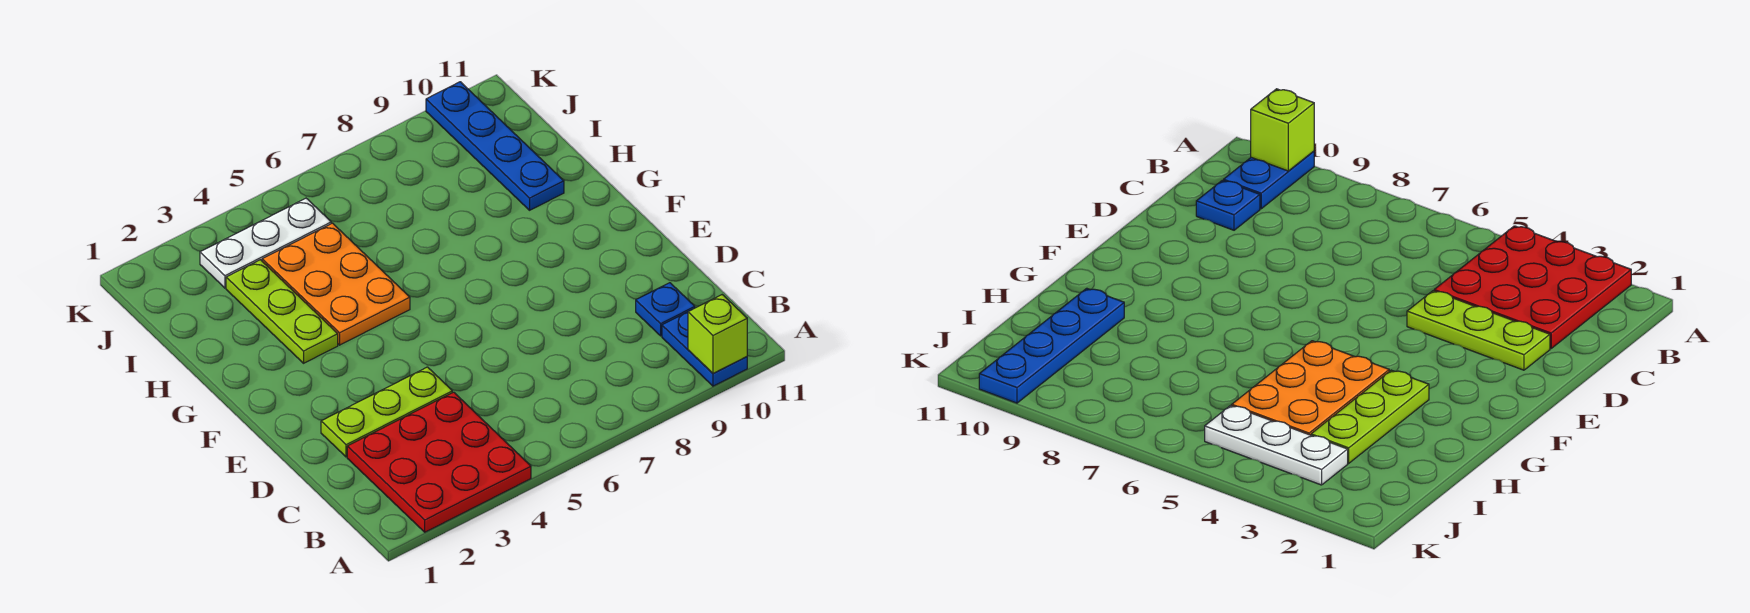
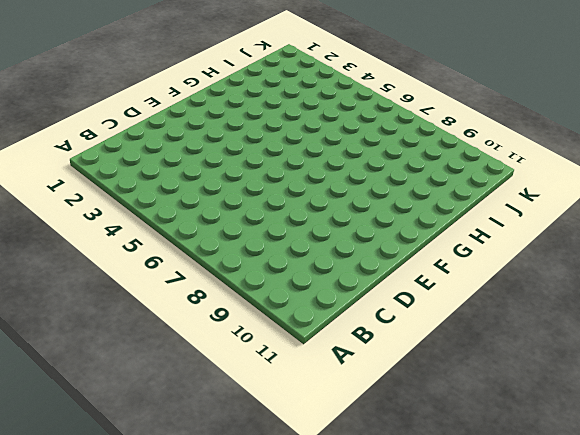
none -> red plate A2:C4 level 1
none -> blue plate A10:B10 level 1

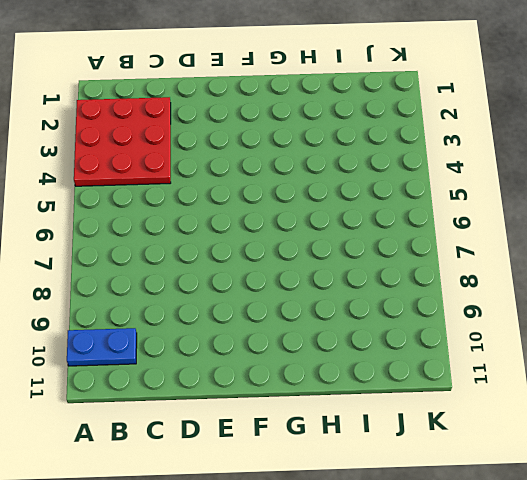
none -> blue plate C10 level 1
none -> lime plate D2:D4 level 1

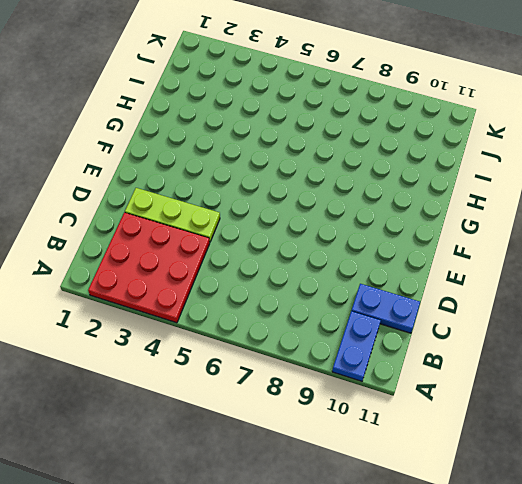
blue plate C10:C11 level 1 -> blue plate C10 level 1
none -> lime plate G3:I3 level 1
none -> orange plate G4:I5 level 1

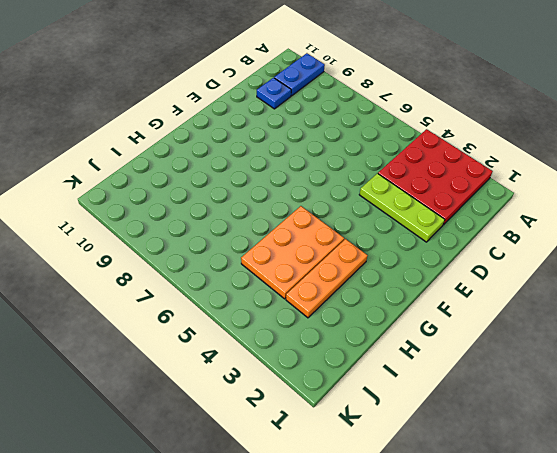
orange plate G3:I3 level 1 -> lime plate G3:I3 level 1
none -> blue plate H10:K10 level 1
none -> white plate J3:J5 level 1

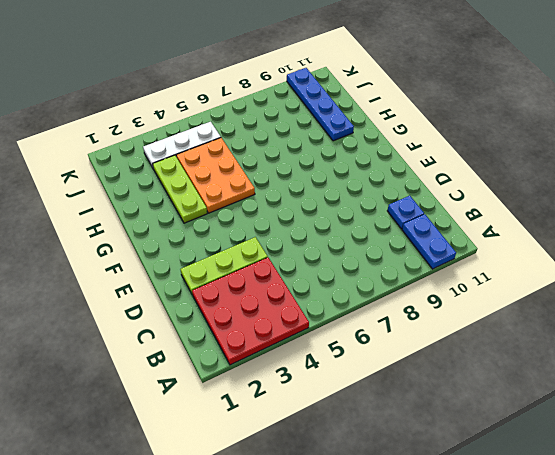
none -> lime brick A10 level 2

